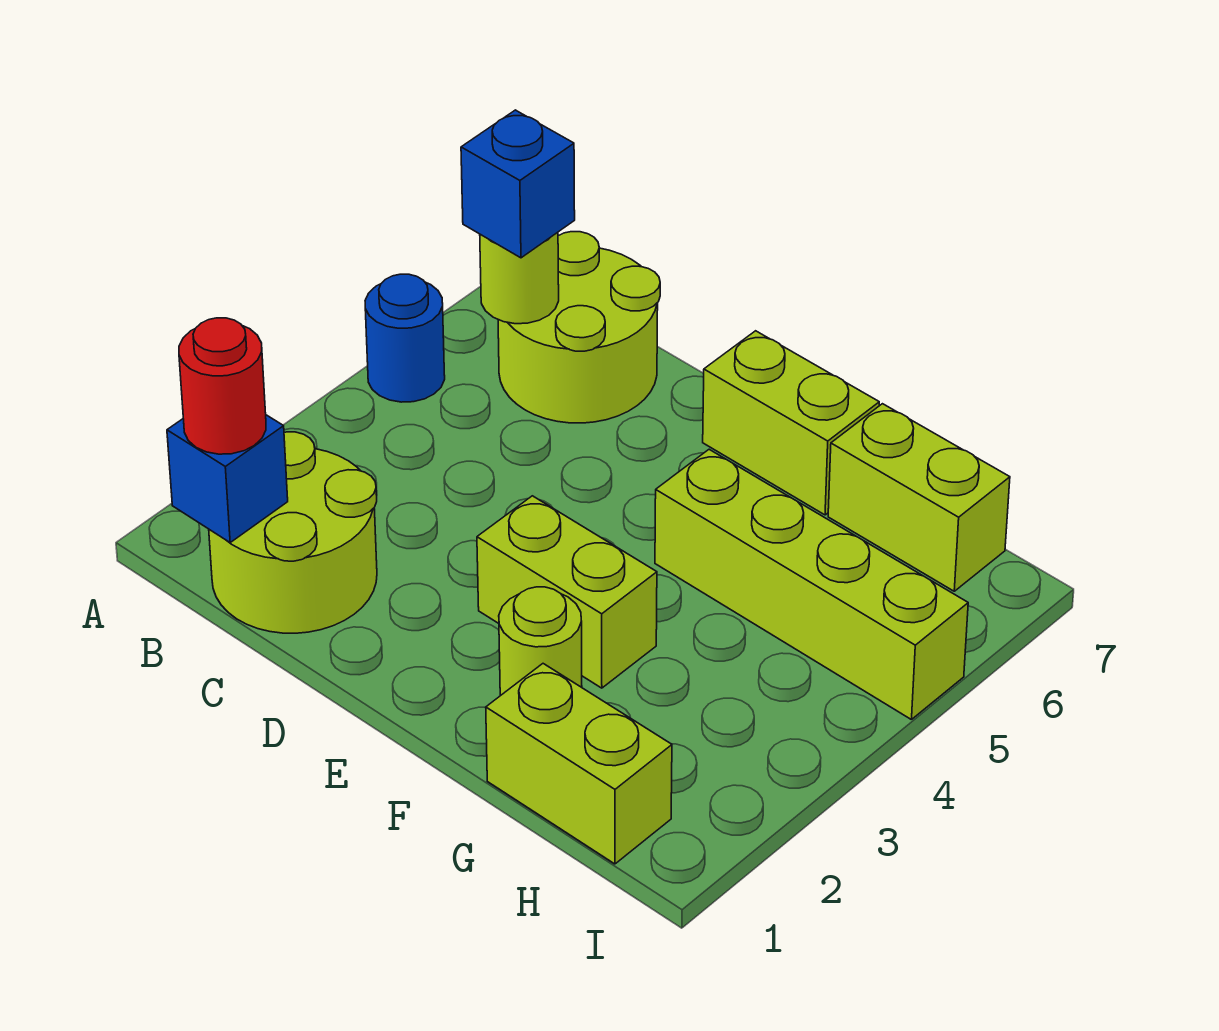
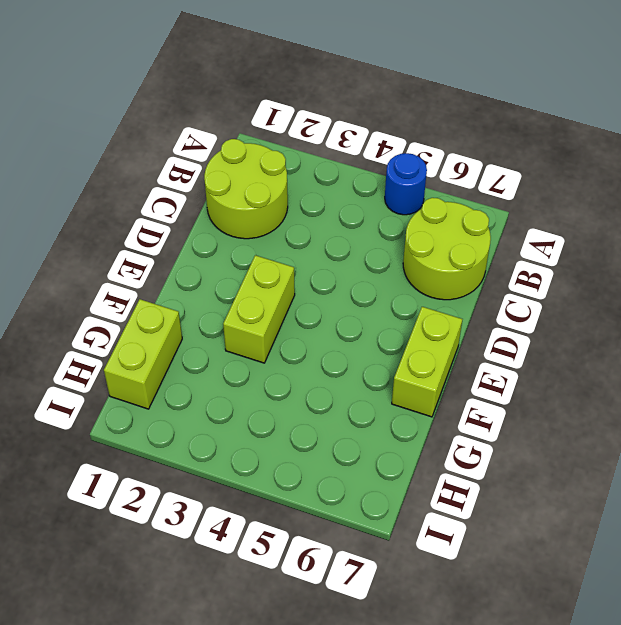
none -> lime round brick F2 level 1
none -> lime brick F5:I5 level 1
none -> lime brick G7:H7 level 1

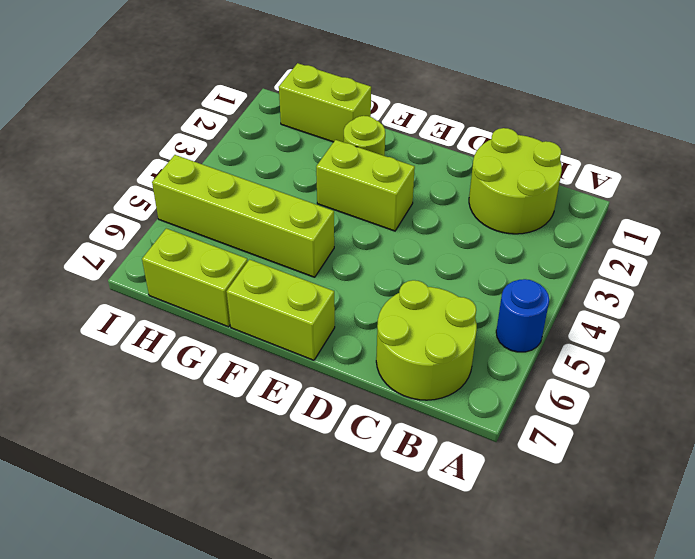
none -> blue brick B1 level 2
none -> lime round brick B6 level 2
none -> red round brick B1 level 3

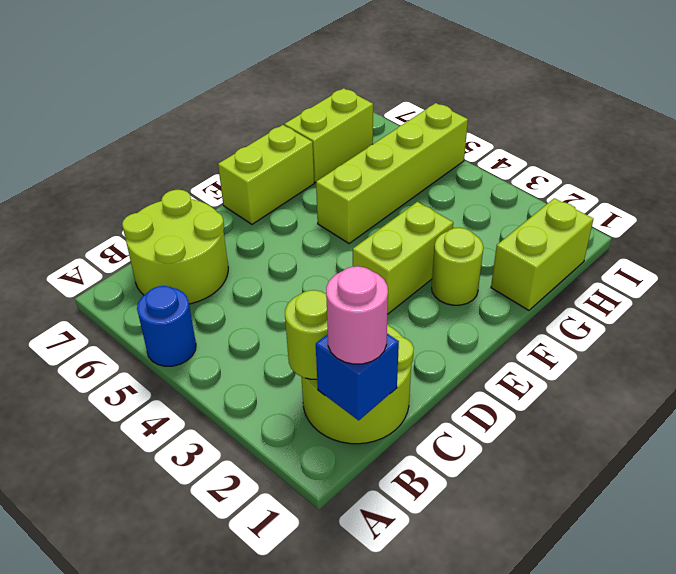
pink round brick B1 level 3 -> red round brick B1 level 3
lime round brick B2 level 2 -> lime round brick B6 level 2
none -> blue brick B6 level 3

